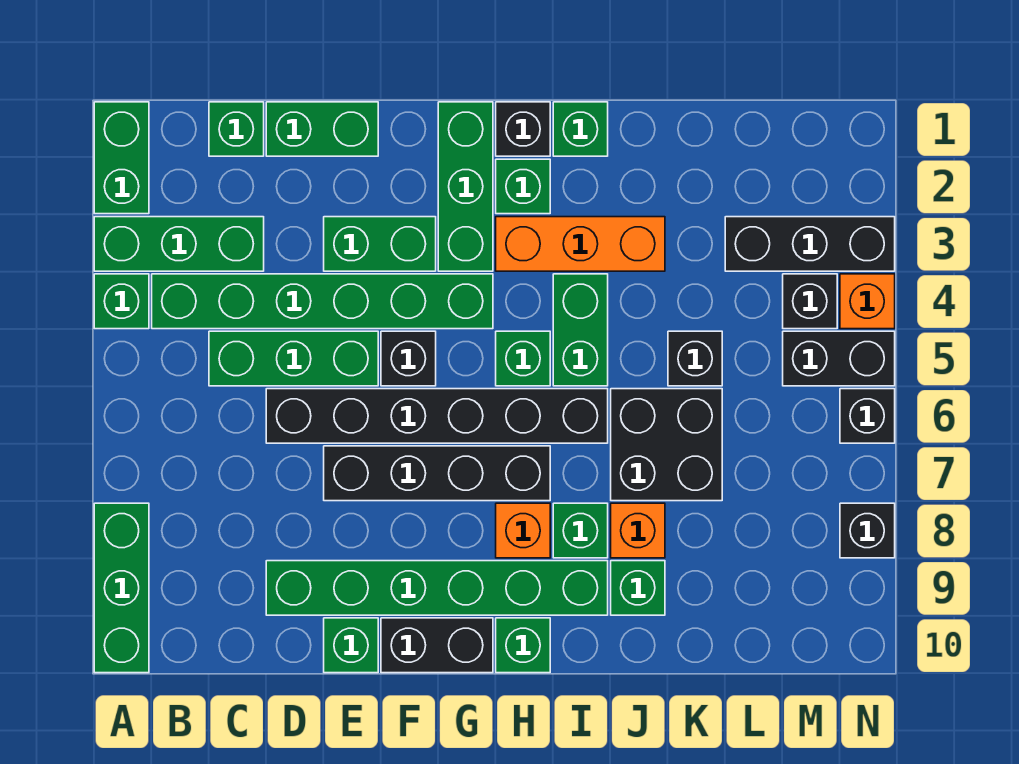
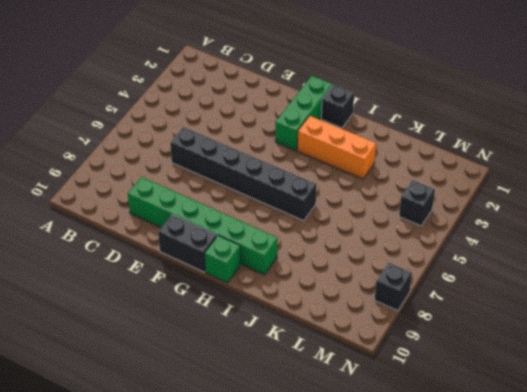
none -> green brick A1:A2 level 1
none -> green brick A3:C3 level 1
none -> green brick A4 level 1
none -> green brick A8:A10 level 1

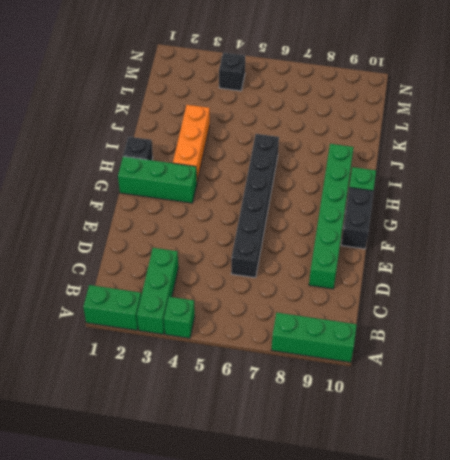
none -> green brick B4:G4 level 1
none -> green brick C1 level 1
none -> green brick C5:E5 level 1
none -> green brick D1:E1 level 1

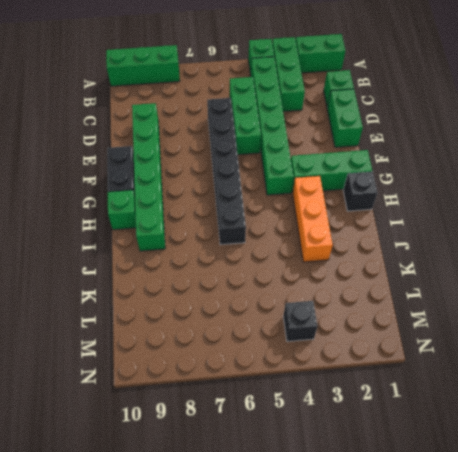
none -> green brick E3:F3 level 1
none -> black brick E7:H7 level 1
none -> green brick E10 level 1
none -> black brick F5 level 1

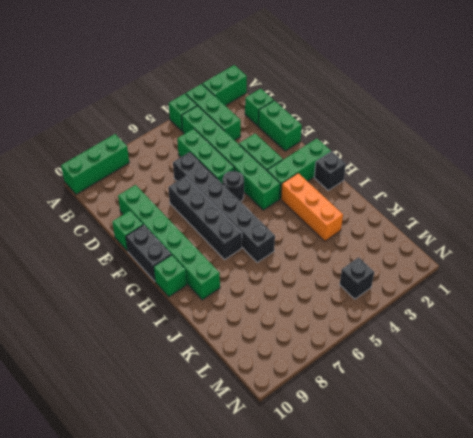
black round brick F5 level 1 -> black brick F5 level 1
none -> green brick H2 level 1
none -> green brick H5 level 1
none -> orange brick H8 level 1
none -> green brick I1 level 1

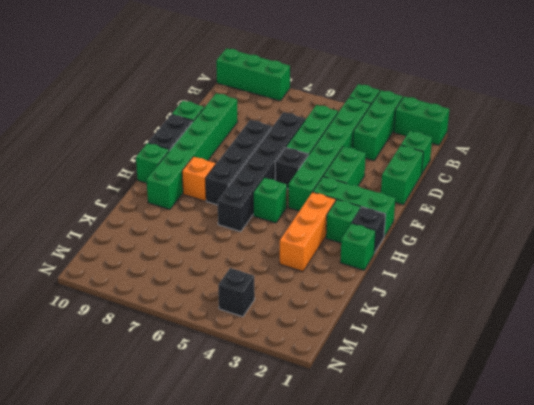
none -> green brick I4:I5 level 1
none -> green brick I8 level 1
none -> black brick J6:K7 level 1
none -> orange brick J8 level 1

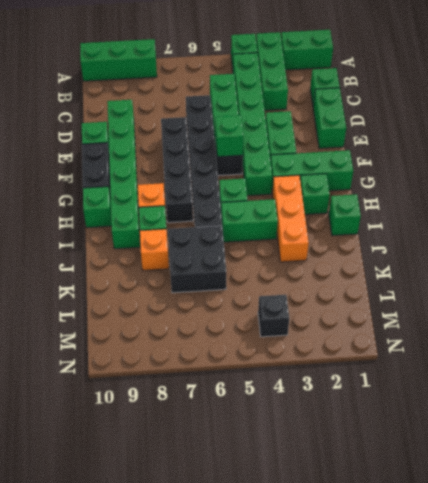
green brick F5 level 2 -> green brick J9 level 1
none -> black brick H1 level 1
none -> black brick K5 level 1
none -> black brick L3:N3 level 1
none -> black brick M5:N5 level 1

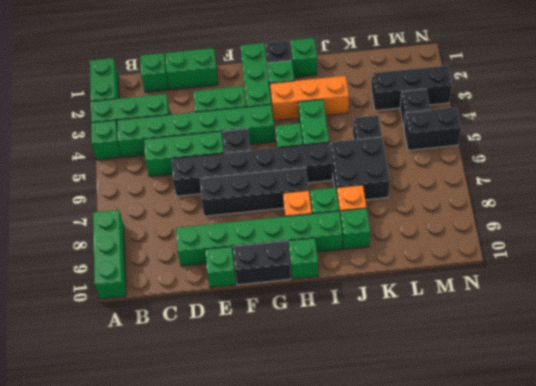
none -> orange brick N4 level 1
none -> black brick N6 level 1
none -> black brick N8 level 1

